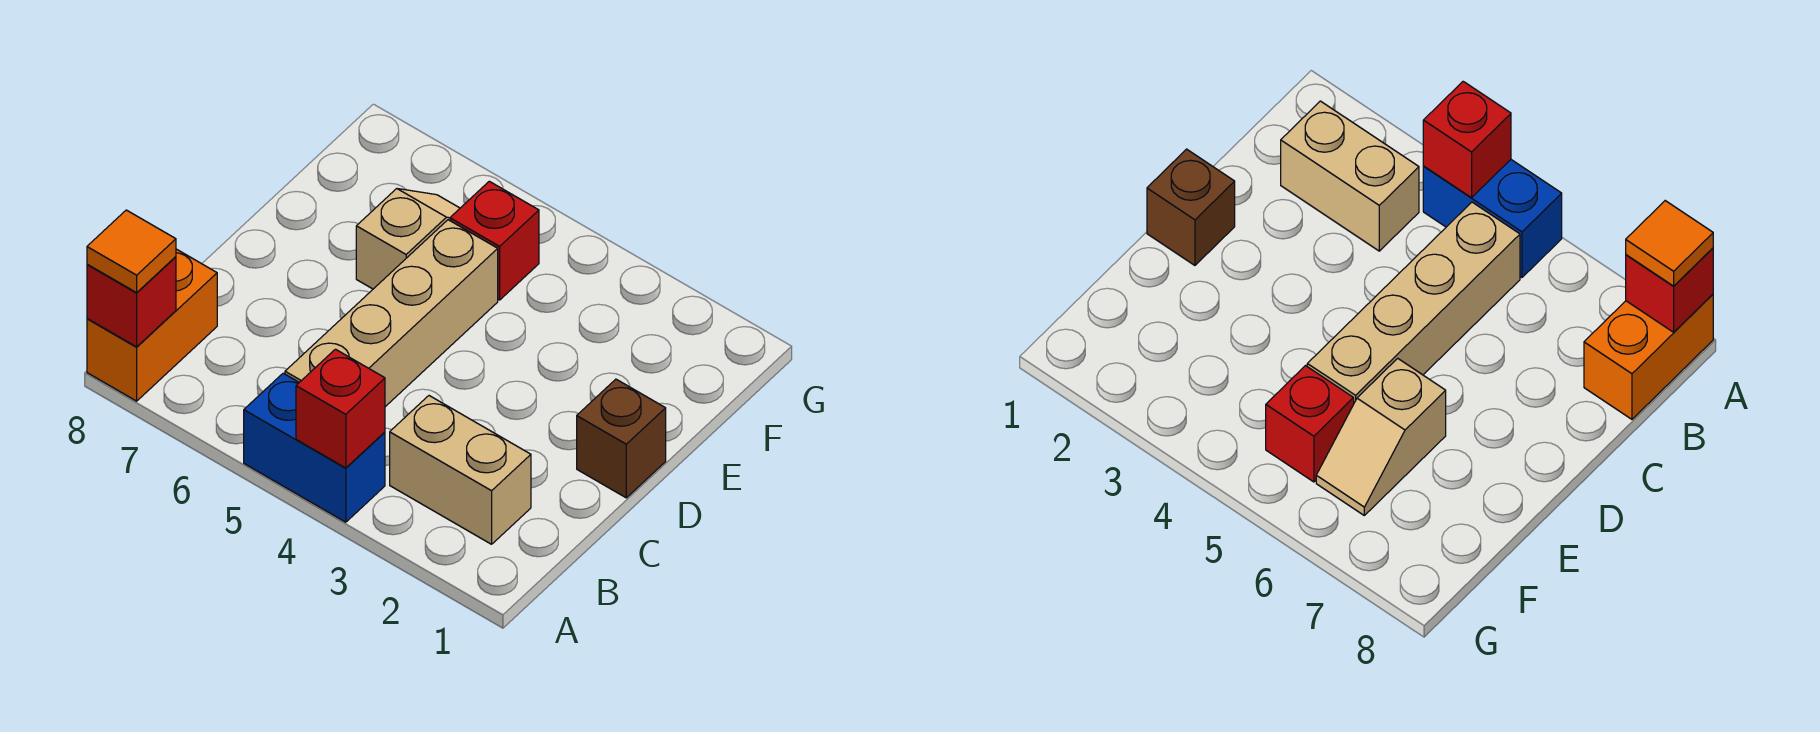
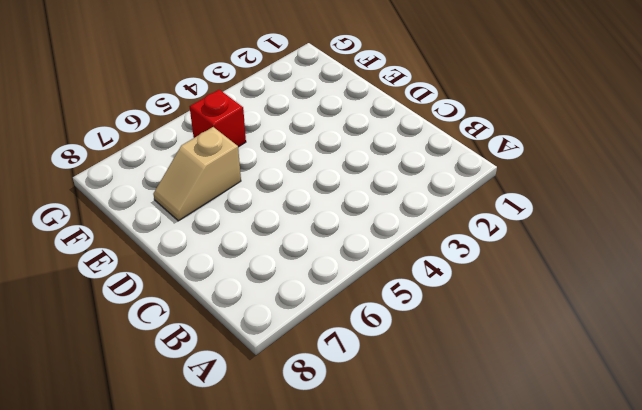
tan slope E6:E7 level 1 top 6 -> tan slope E6:F6 level 1 top E
none -> blue brick A4:A5 level 1
none -> orange brick A8:B8 level 1

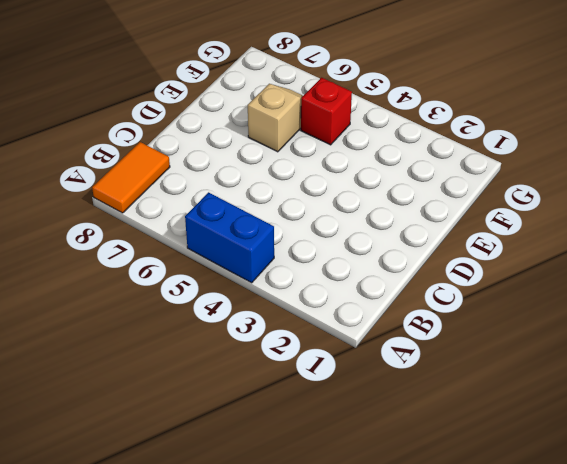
orange tile A8:B8 level 1 -> orange brick A8:B8 level 1
none -> tan brick B2:B3 level 1
none -> tan brick B5:E5 level 1

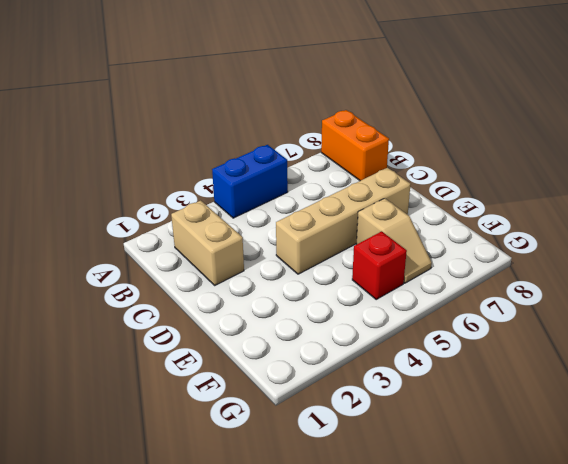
tan brick B2:C2 level 1 -> tan brick B2:B3 level 1
tan brick D4:D7 level 1 -> tan brick B5:E5 level 1
none -> brown brick D1 level 1
none -> red brick A4 level 2

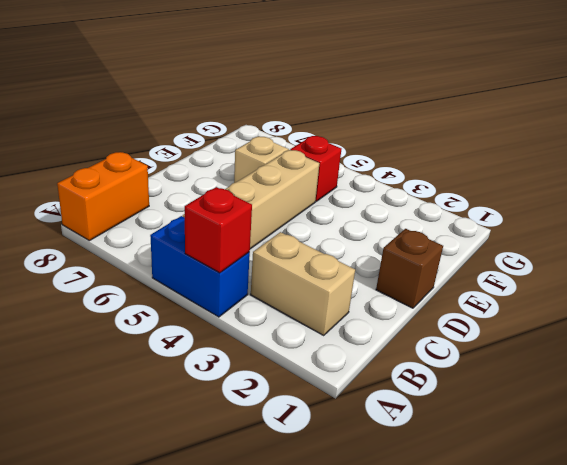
none -> red brick A8 level 2
none -> orange tile A8 level 3

